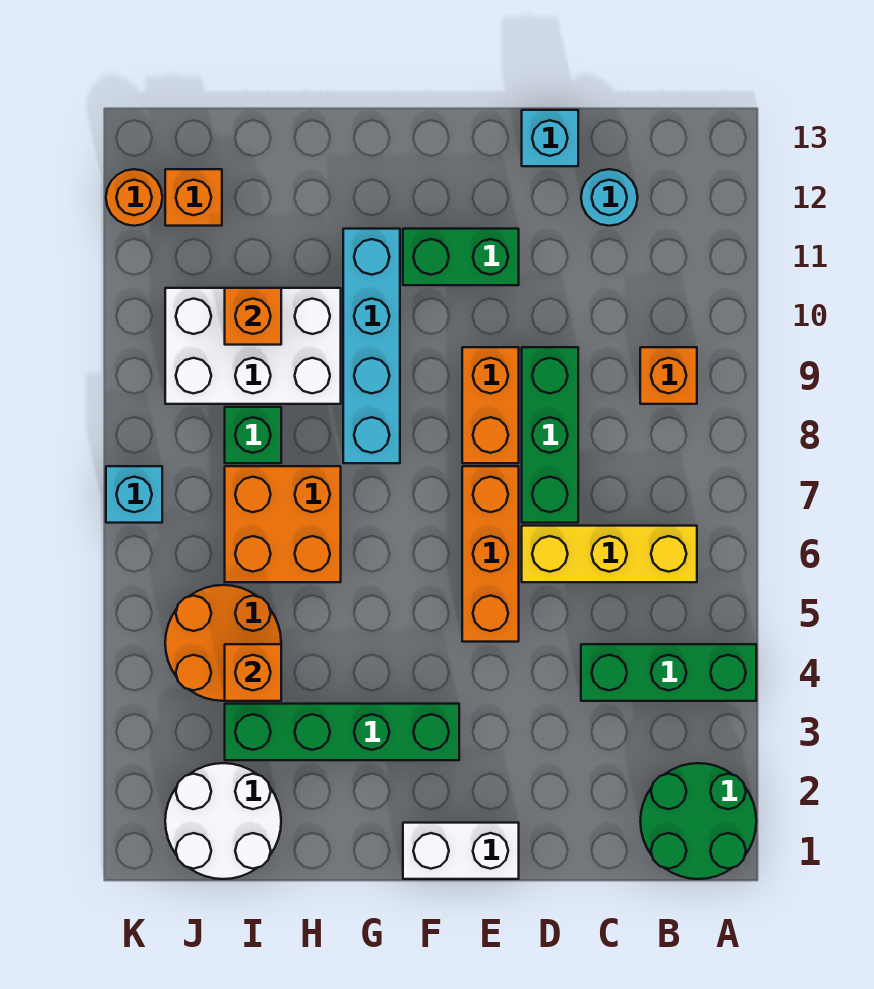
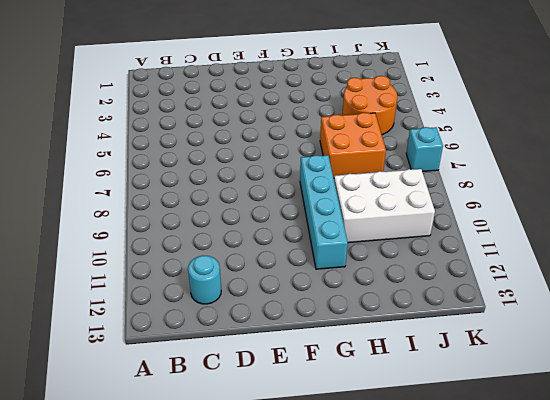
none -> green round brick A1:B2 level 1
none -> green brick A4:C4 level 1
none -> yellow brick B6:D6 level 1

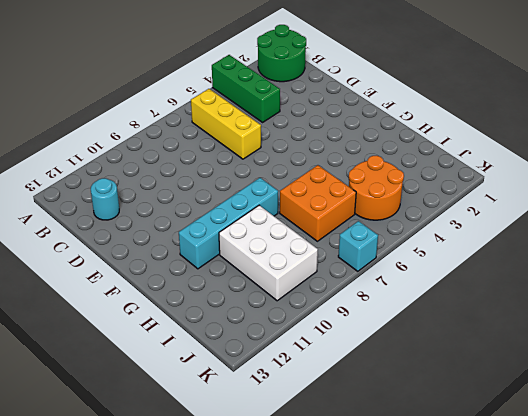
none -> orange brick B9 level 1
none -> green brick D7:D9 level 1
none -> cyan brick D13 level 1

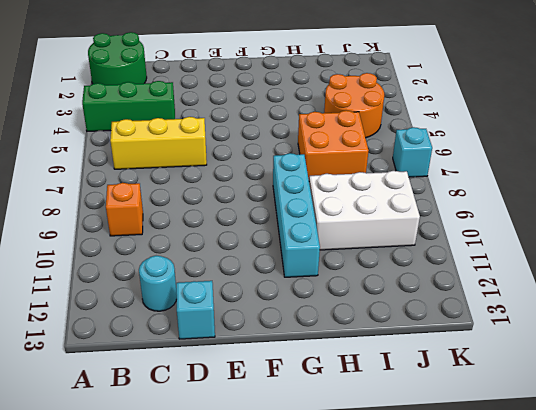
none -> green brick D7:D9 level 1
none -> white brick E1:F1 level 1
none -> orange brick E5:E7 level 1

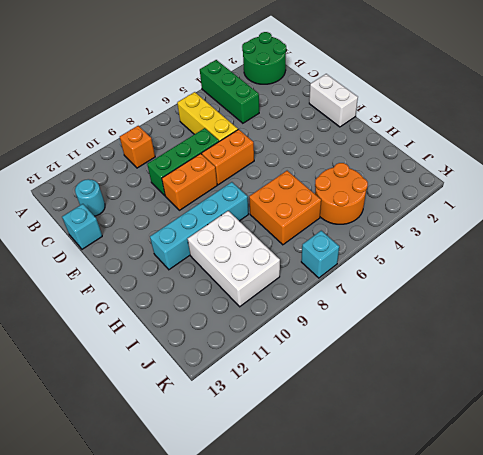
orange brick E6:E7 level 1 -> orange brick E5:E7 level 1
none -> green brick E11:F11 level 1
none -> green brick F3:I3 level 1
none -> white round brick I1:J2 level 1

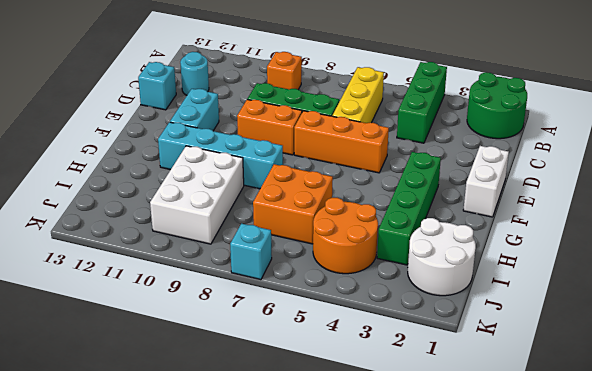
cyan brick E11:F11 level 1 -> green brick E11:F11 level 1
none -> green brick I8 level 1
none -> orange brick J12 level 1
none -> orange round brick K12 level 1

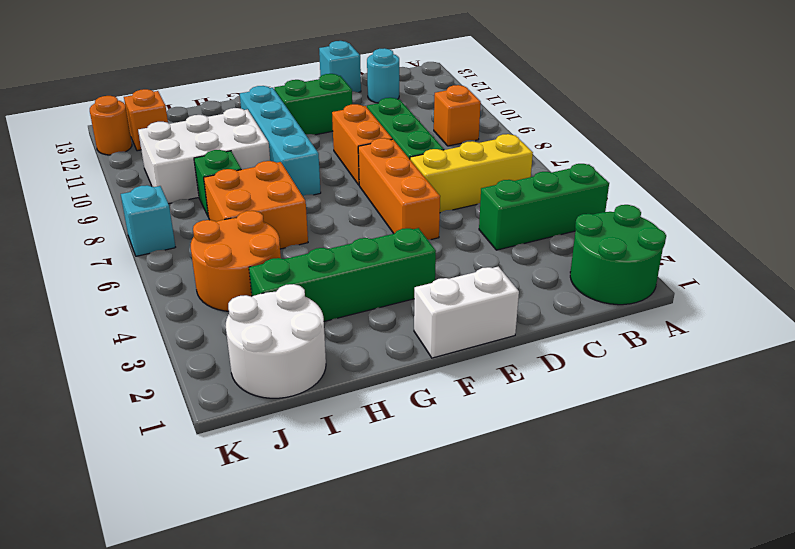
none -> orange brick I4 level 2
none -> orange brick I10 level 2

